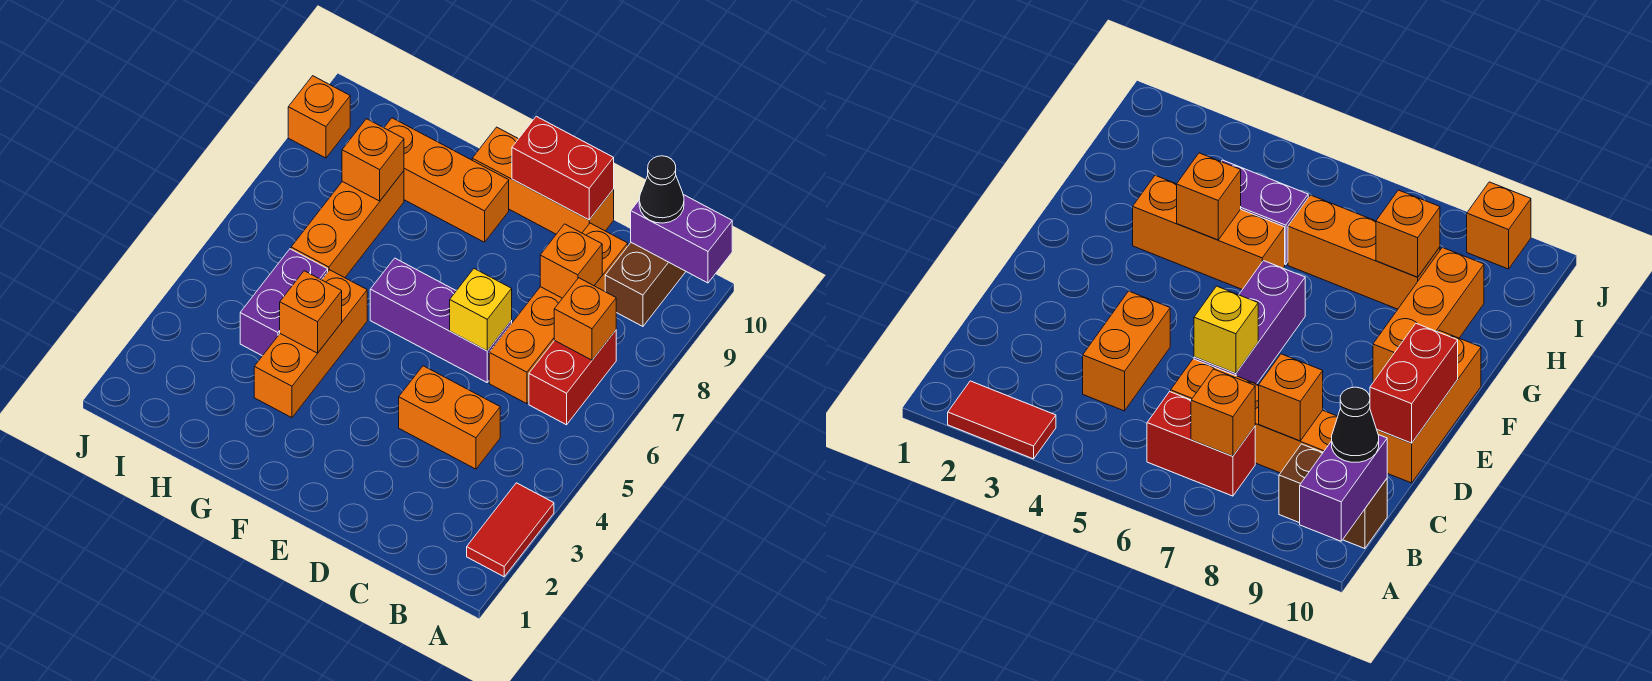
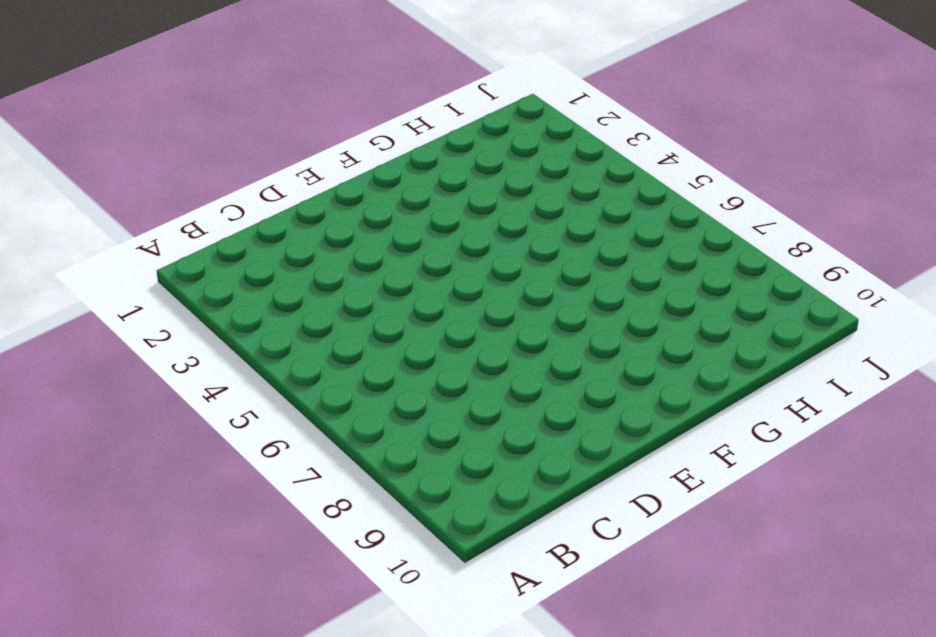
none -> red tile A2:A3 level 1
none -> red brick B6:B7 level 1
none -> brown brick B9:B10 level 1

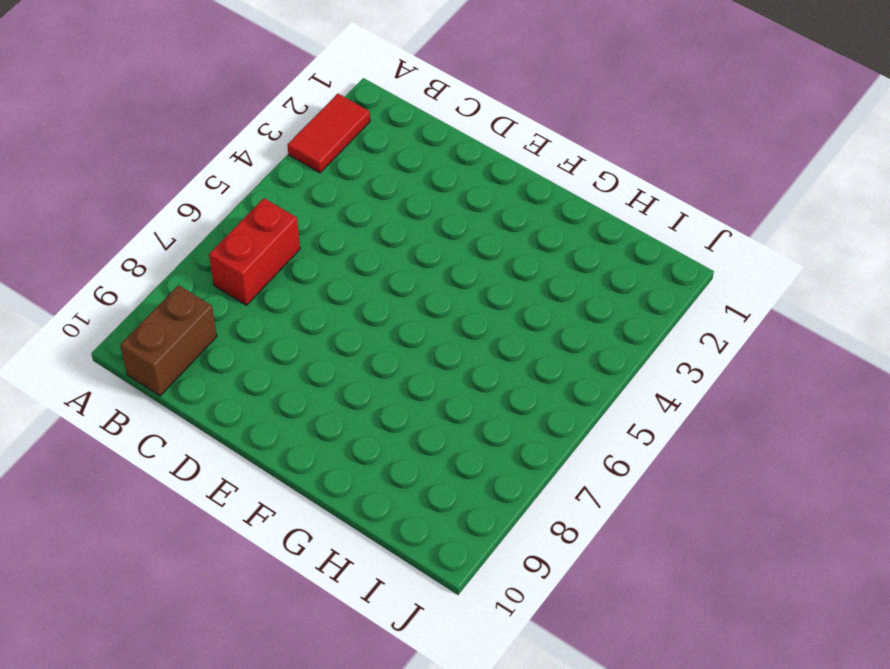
none -> orange brick C4:D4 level 1
none -> orange brick C6:C9 level 1
none -> purple brick D6:F6 level 1

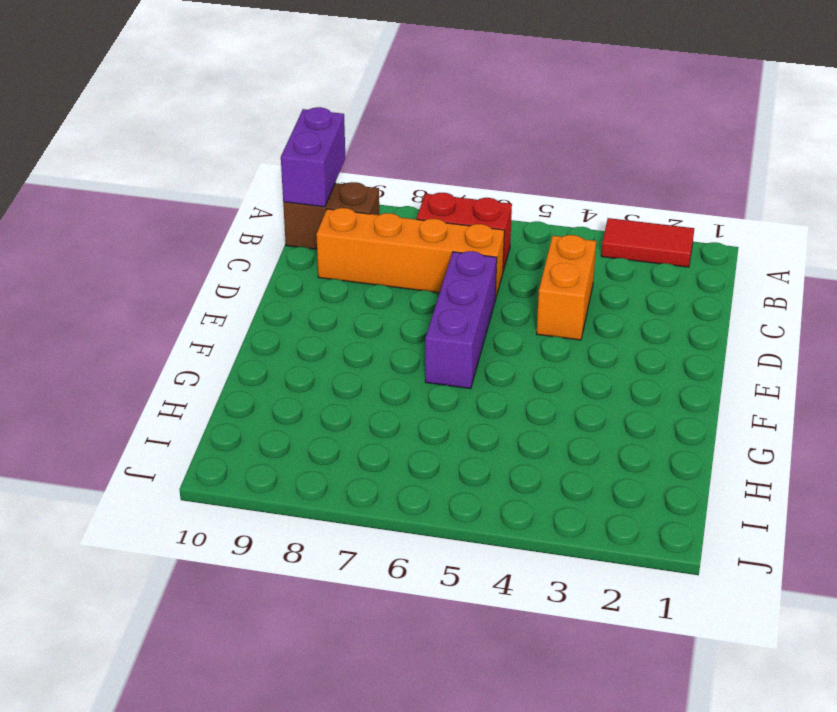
none -> orange brick D10:F10 level 1
none -> orange brick F9:H9 level 1
none -> orange brick G3:G5 level 1

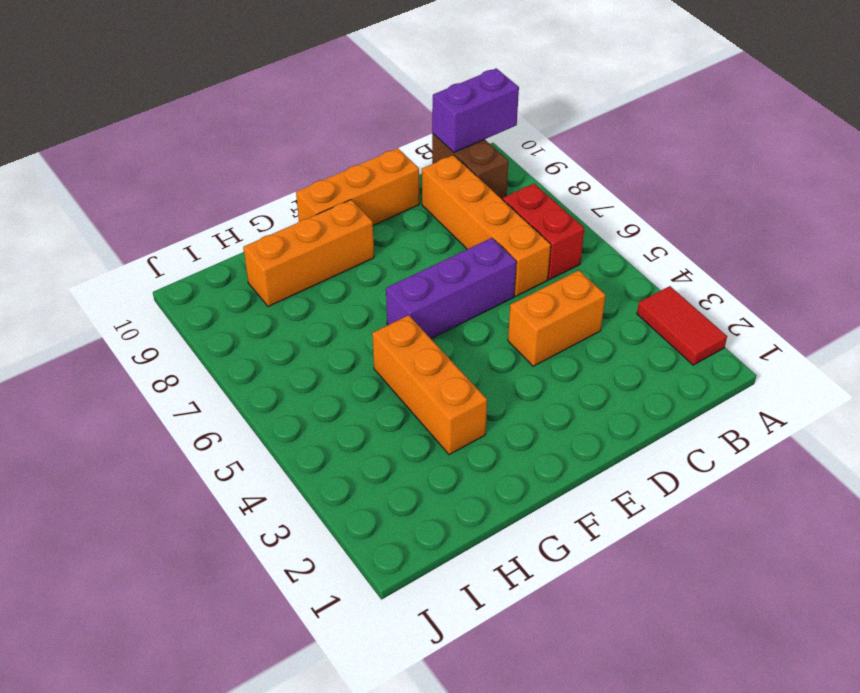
none -> purple brick H4:H5 level 1
none -> orange brick H6:H8 level 1
none -> orange brick J9 level 1

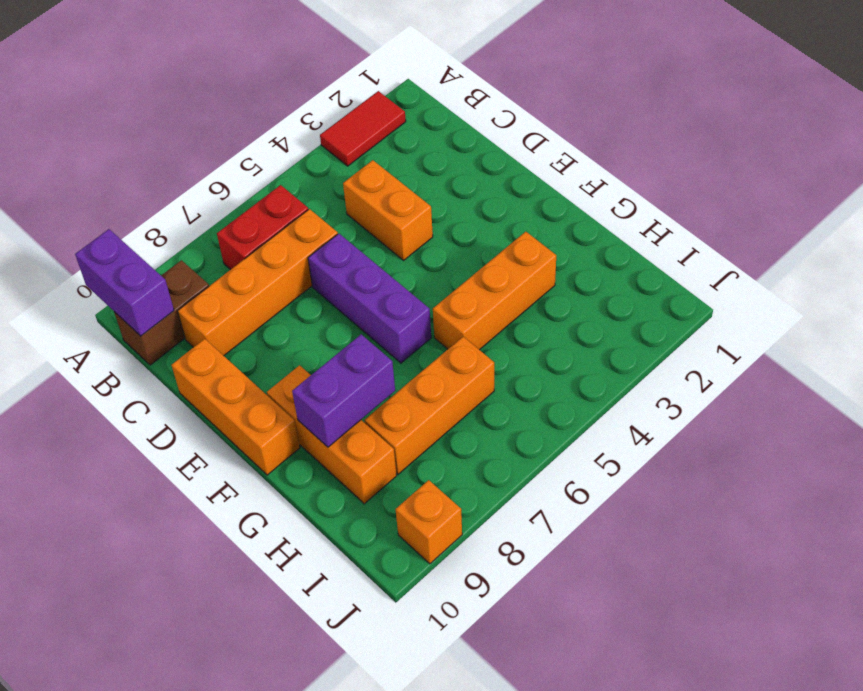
purple brick G8:G9 level 2 -> purple brick H4:H5 level 1
none -> orange brick B7 level 2
none -> orange brick C8 level 2
none -> yellow brick D6 level 2

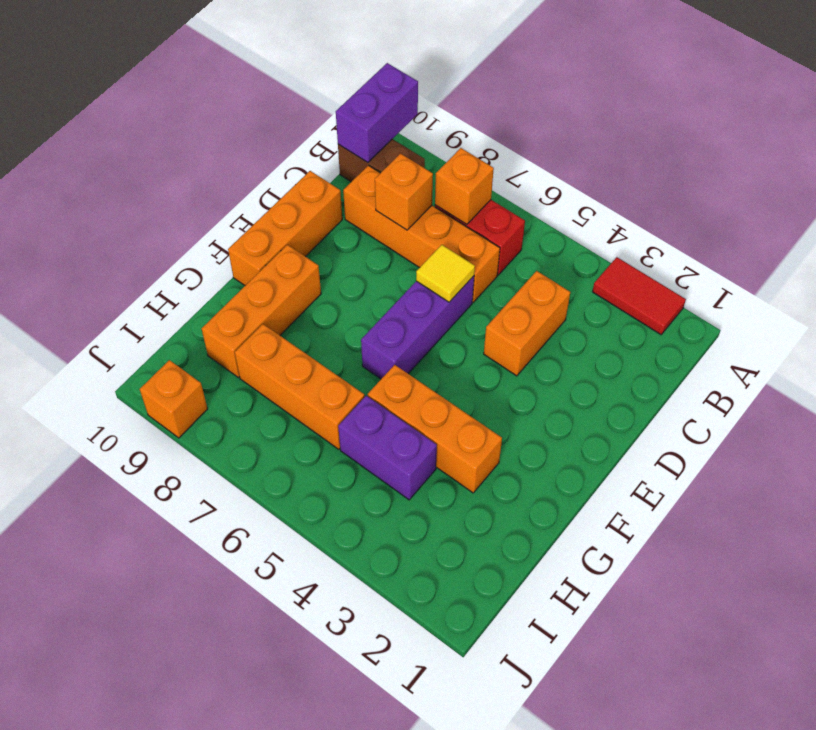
yellow tile D6 level 2 -> yellow brick D6 level 2
none -> red brick D10:E10 level 2
none -> orange brick G4 level 2
none -> orange brick H8 level 2

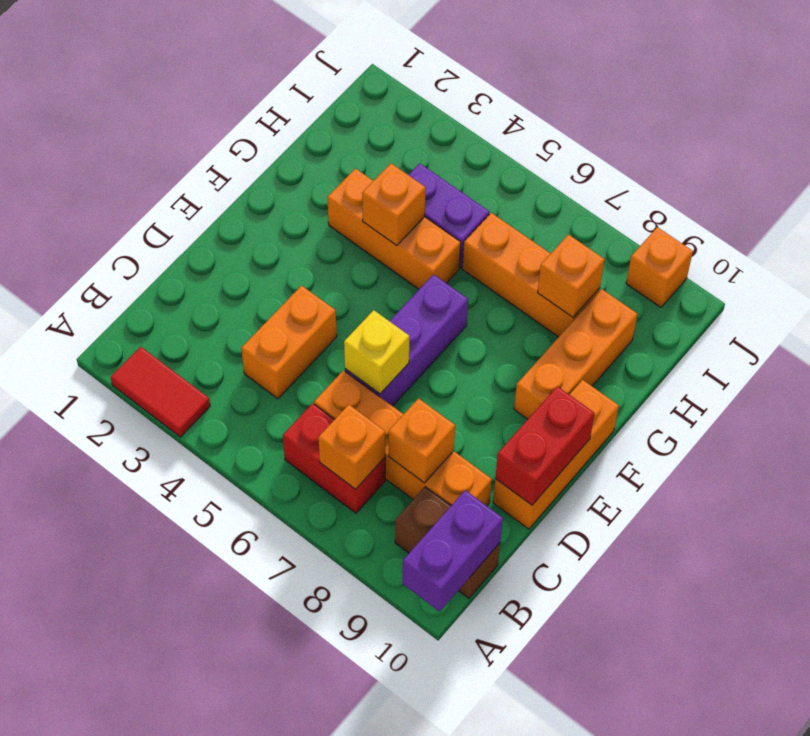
none -> black cone B10 level 3

